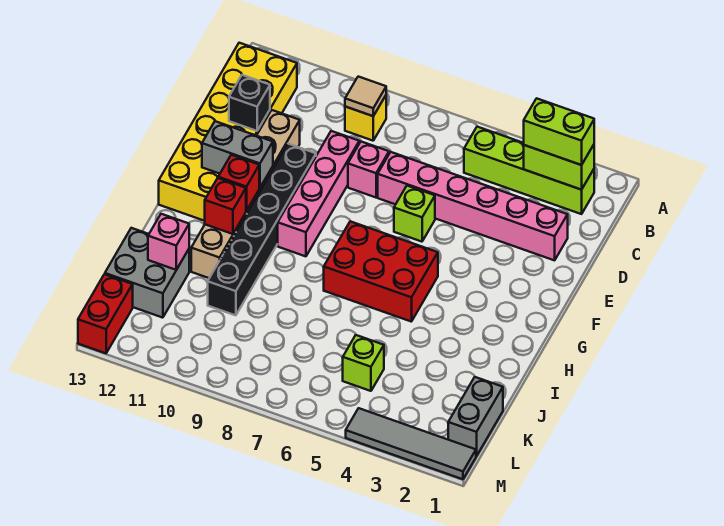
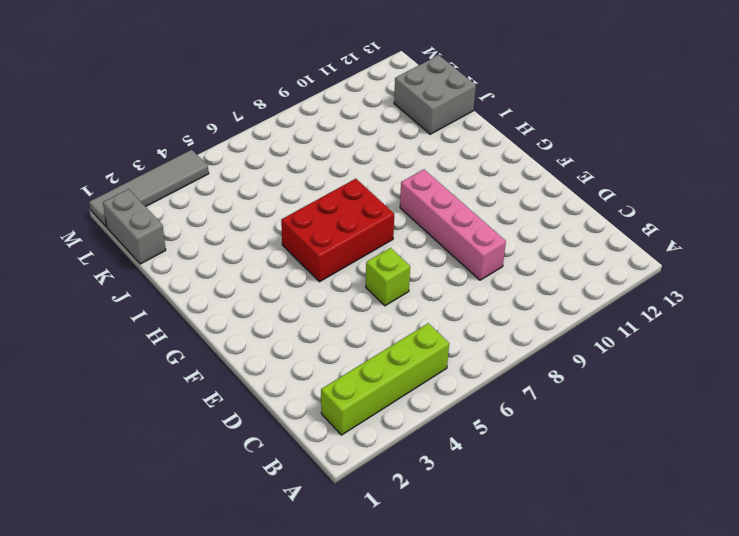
none -> yellow brick B9 level 1
none -> yellow brick B12:G13 level 1
none -> pink brick D2:D7 level 1

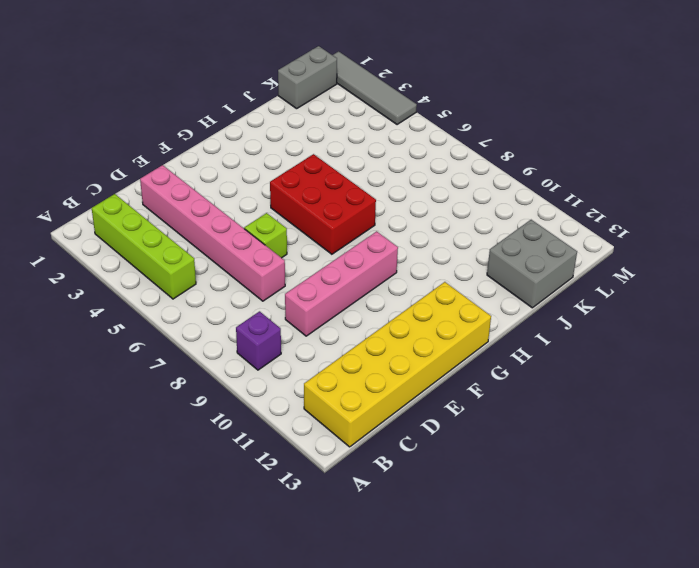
purple brick B9 level 1 -> yellow brick B9 level 1
none -> pink brick D8 level 1
none -> tan brick D11:I11 level 1
none -> black brick E10:J10 level 1

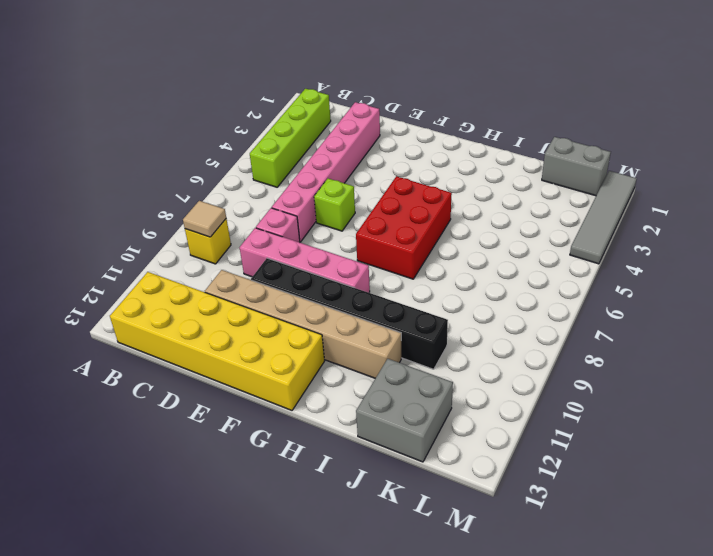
none -> lime brick K5 level 1
none -> red brick L13:M13 level 1
none -> lime brick B2:B3 level 2

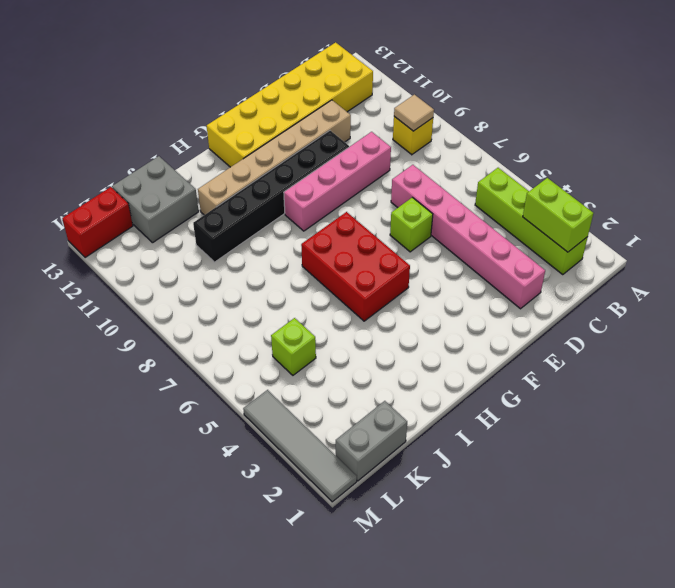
none -> pink brick D8 level 1
none -> black brick D12 level 2
none -> grey brick F11:F12 level 2

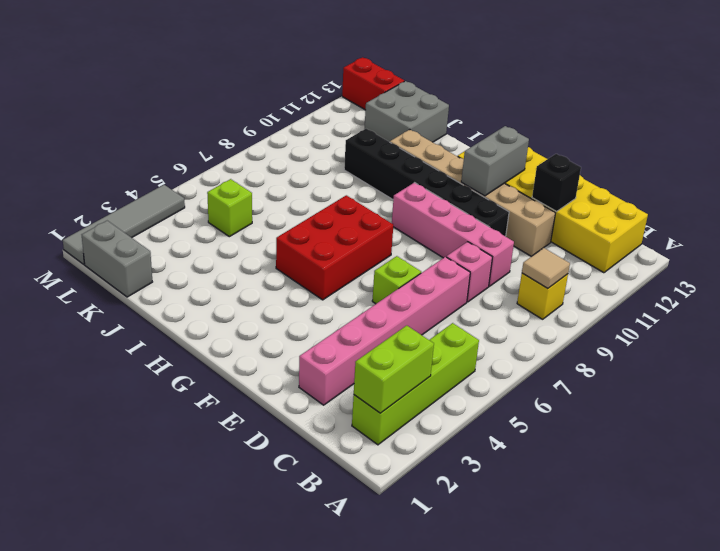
none -> red brick G11 level 2
none -> red brick H11 level 2
none -> pink brick J12 level 2

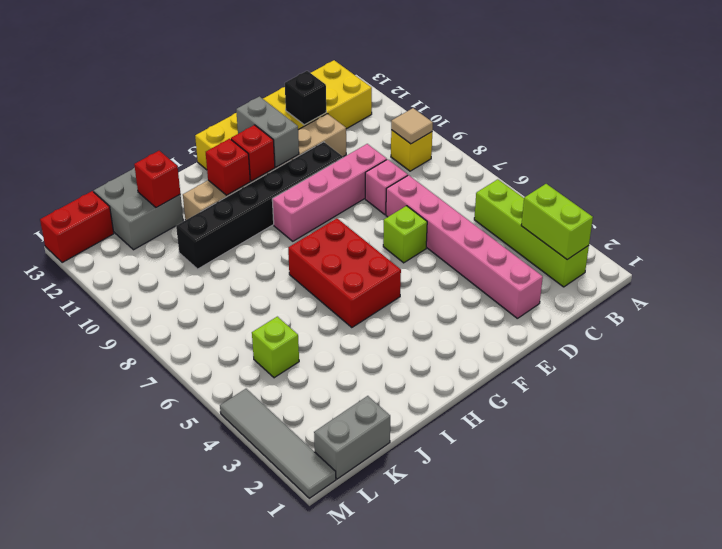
red brick J12 level 2 -> pink brick J12 level 2
none -> lime brick B2:B3 level 3

